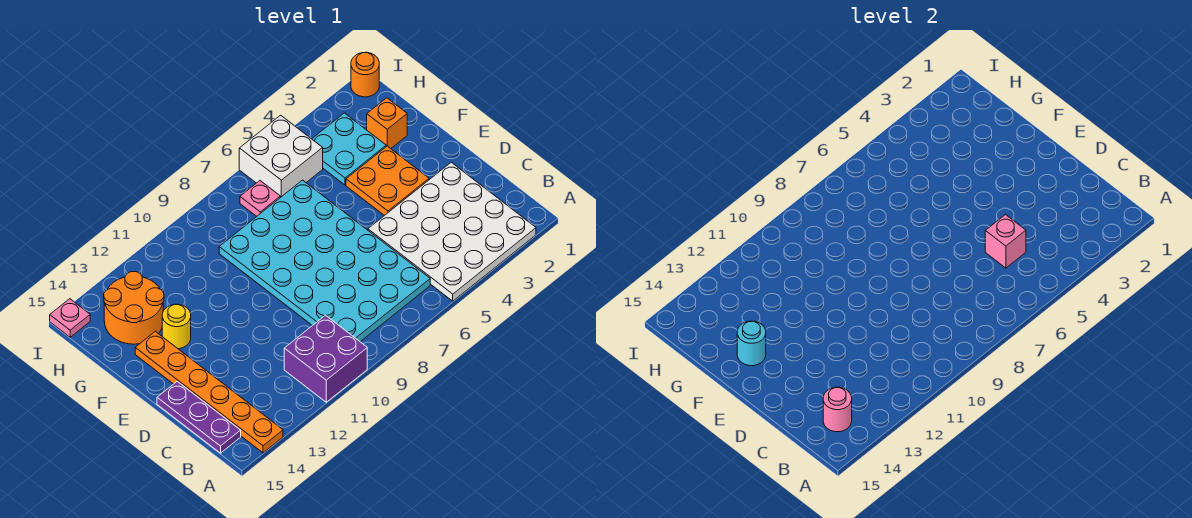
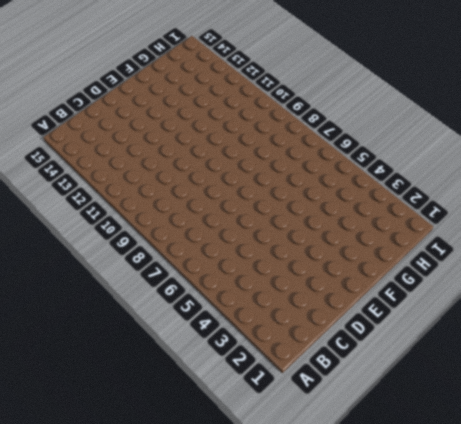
none -> white plate A2:D5 level 1
none -> purple brick A10:B11 level 1
none -> orange plate A14:F14 level 1

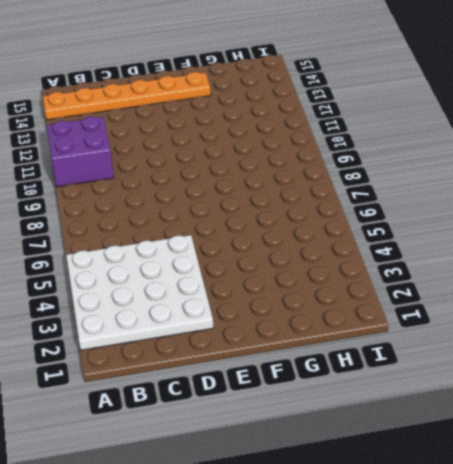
none -> cyan plate B6:G9 level 1
none -> purple plate B15:D15 level 1
none -> orange plate E3:F4 level 1

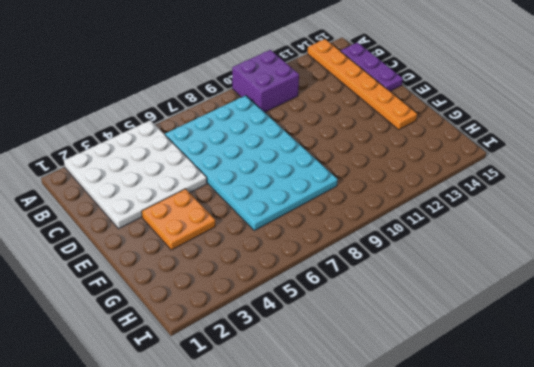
none -> yellow round brick F13 level 1
none -> orange brick G2 level 1
none -> cyan plate G3:H4 level 1

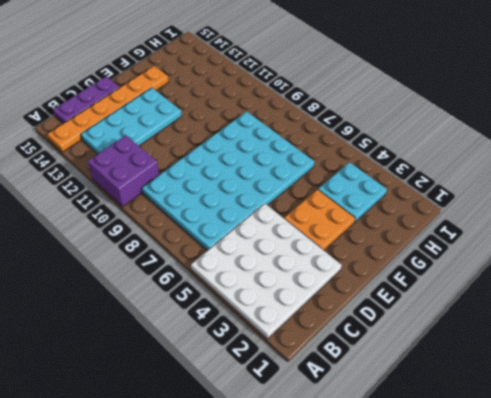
cyan plate B12:E13 level 1 -> none
none -> yellow round brick F13 level 1
none -> orange brick G2 level 1
none -> orange round brick G13:H14 level 1

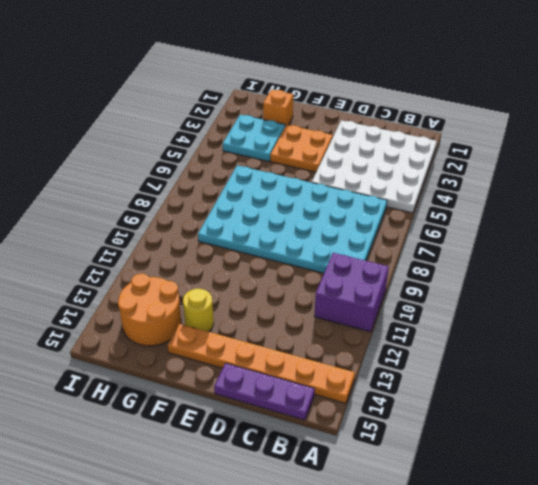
none -> white brick H5:I6 level 1
none -> pink plate H7 level 1
none -> orange round brick I1 level 1

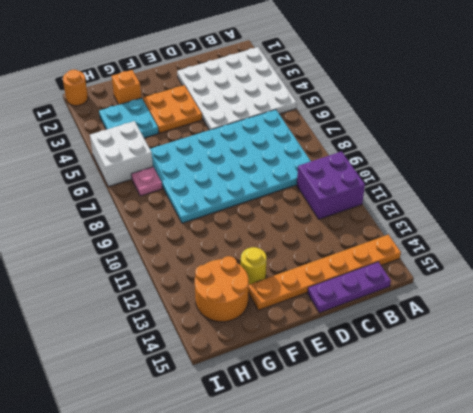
none -> pink plate I15 level 1
none -> pink round brick B14 level 2
none -> pink brick C5 level 2

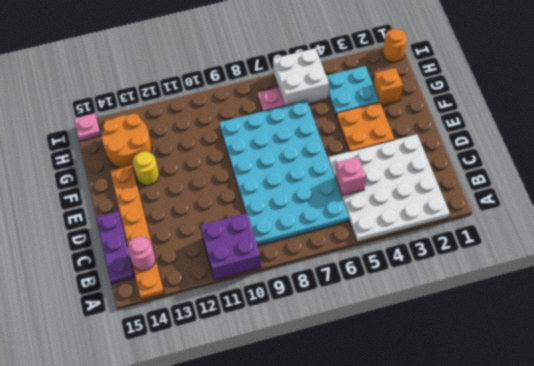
none -> cyan round brick F14 level 2

